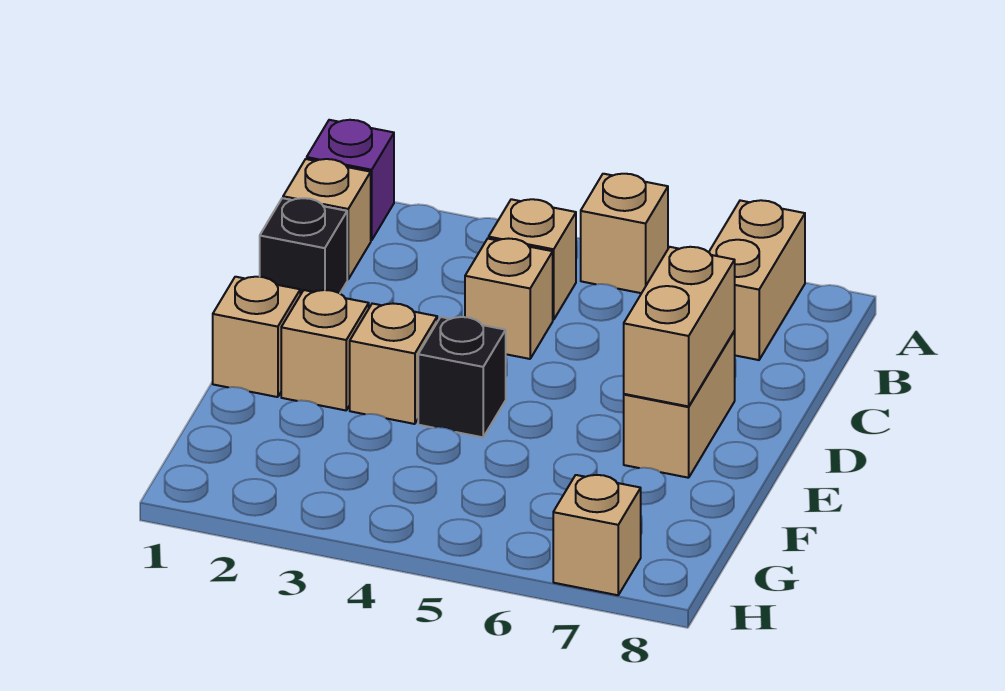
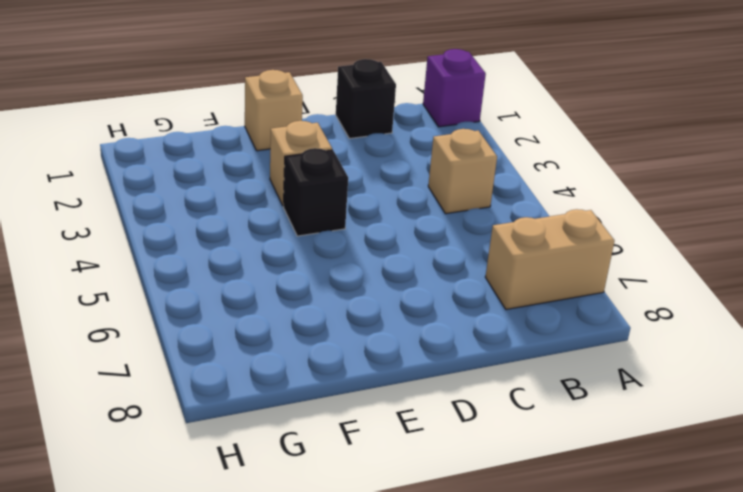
none -> tan brick A5 level 1
none -> tan brick B1 level 1
none -> tan brick C4 level 1

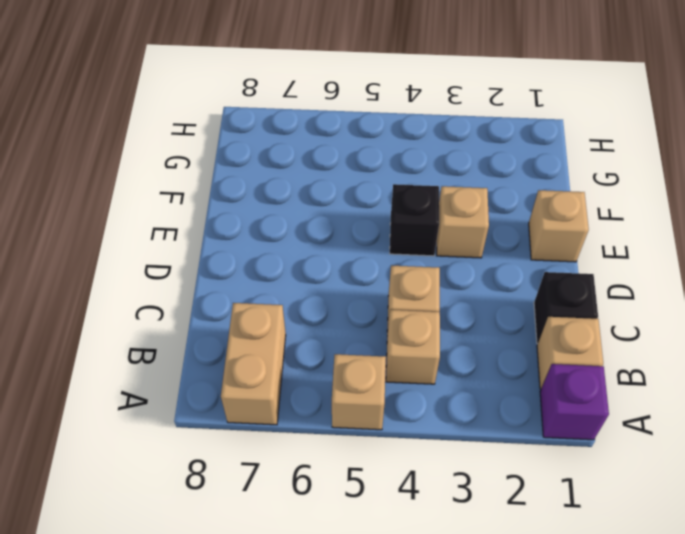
none -> tan brick D7:E7 level 1
none -> tan brick E2 level 1
none -> tan brick H7 level 1

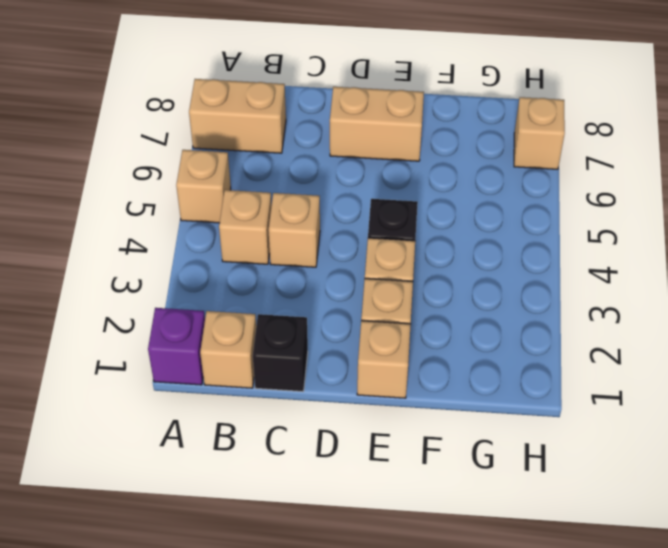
none -> tan brick D7:E7 level 2

